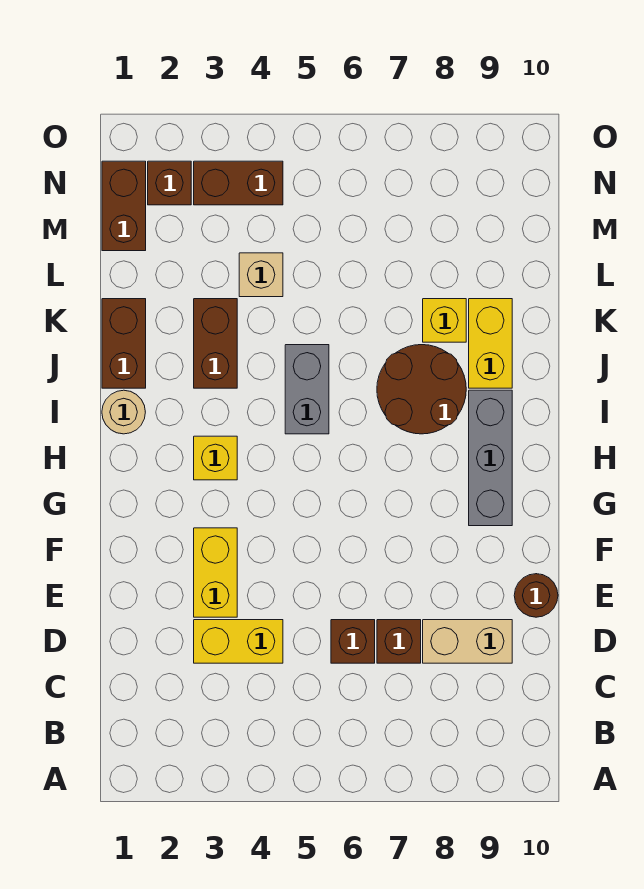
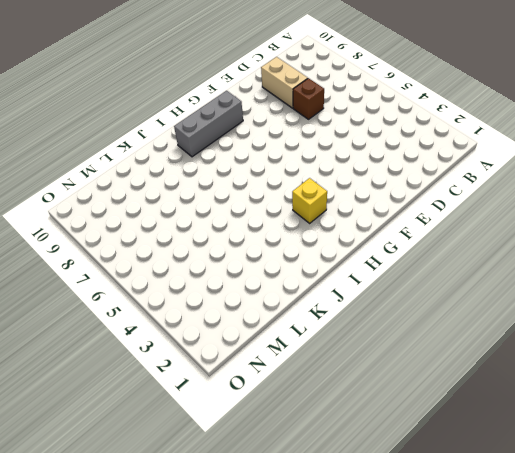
none -> yellow brick D3:D4 level 1
none -> brown brick D6 level 1
none -> yellow brick E3:F3 level 1

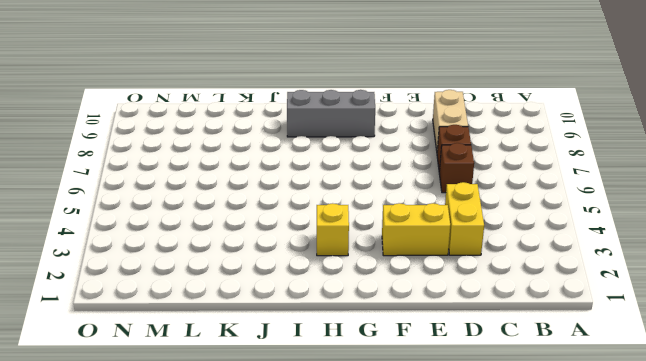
none -> brown round brick E10 level 1
none -> tan round brick I1 level 1
none -> grey brick I5:J5 level 1

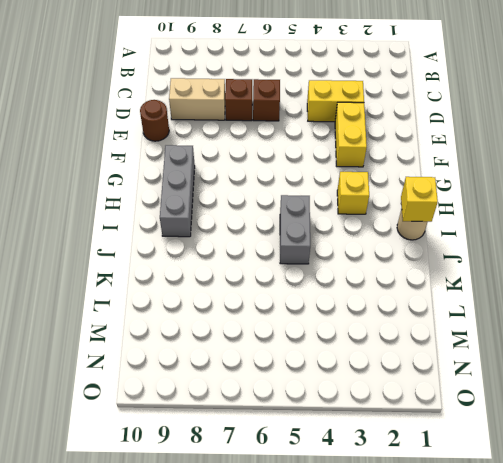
yellow brick I1 level 2 -> yellow brick K8 level 1
none -> brown round brick I7:J8 level 1
none -> brown brick J1:K1 level 1
none -> brown brick J3:K3 level 1

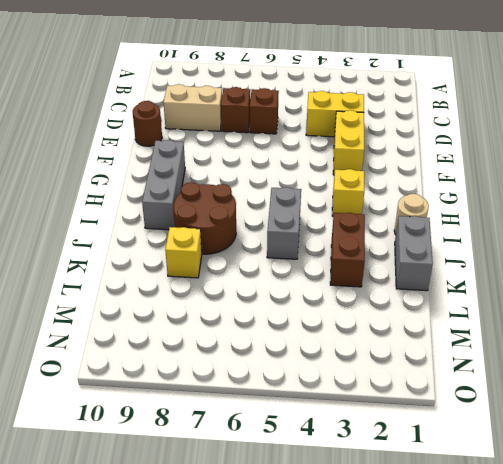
grey brick J1:K1 level 1 -> brown brick J1:K1 level 1
none -> yellow brick J9:K9 level 1
none -> tan brick L4 level 1
none -> brown brick M1:N1 level 1

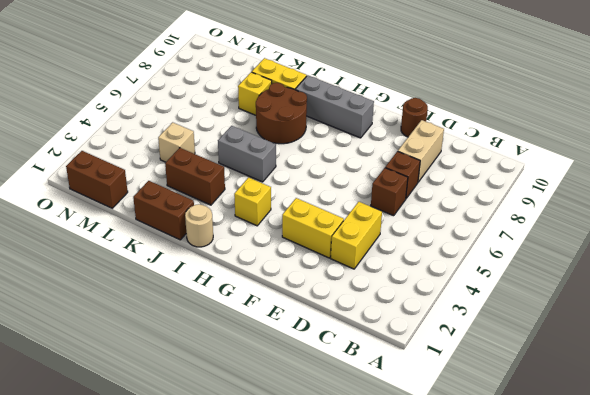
none -> brown brick N2 level 1
none -> brown brick N3:N4 level 1

